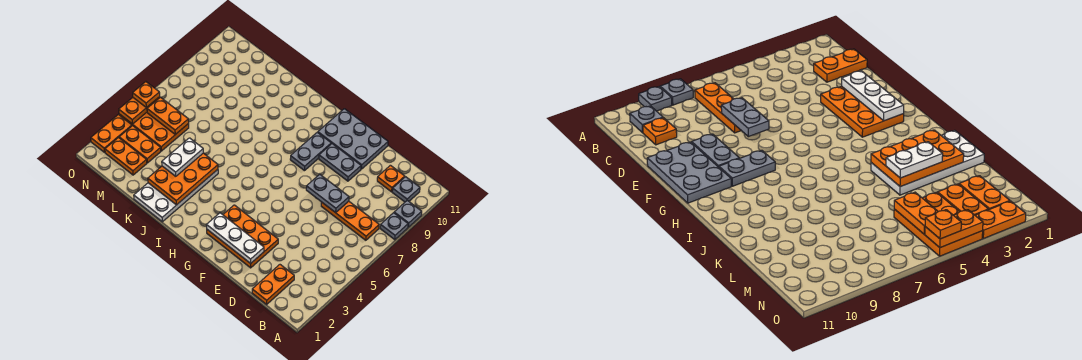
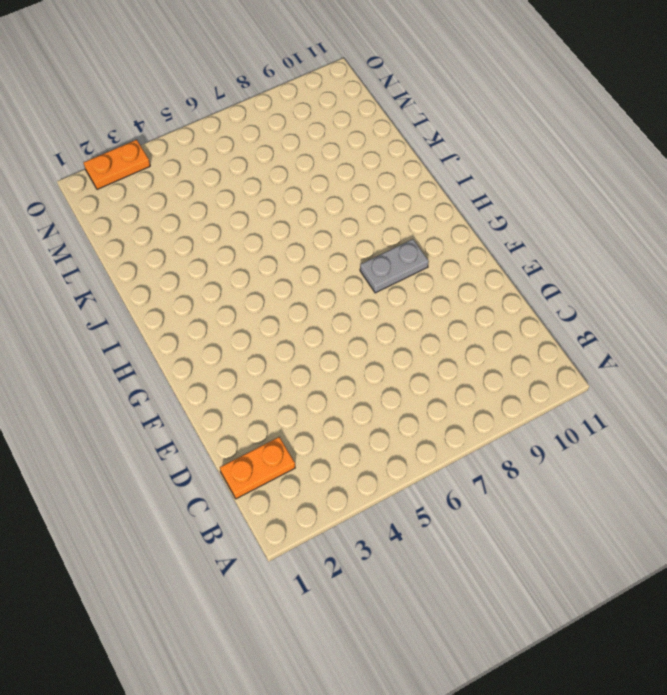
none -> grey plate A8 level 1
none -> grey plate A9 level 1
none -> orange plate B7:D7 level 1

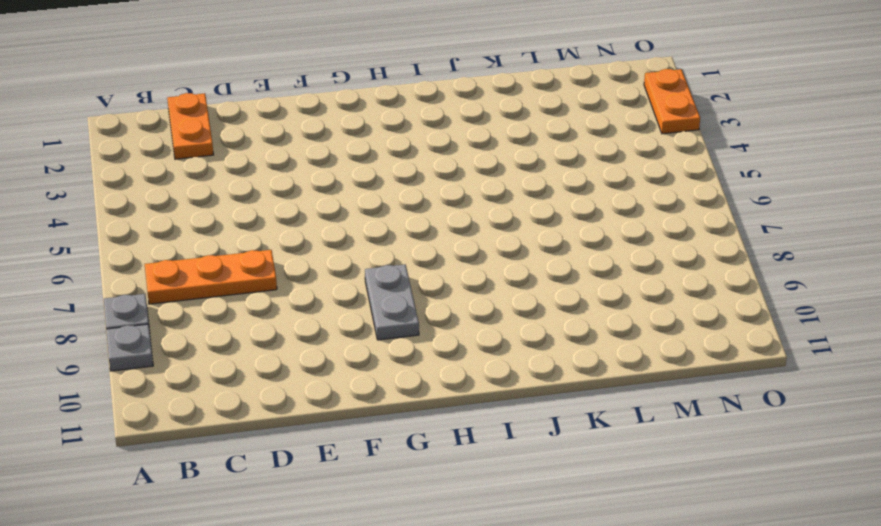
none -> grey plate B10 level 1
none -> orange plate C10 level 1
none -> orange plate E2:G3 level 1

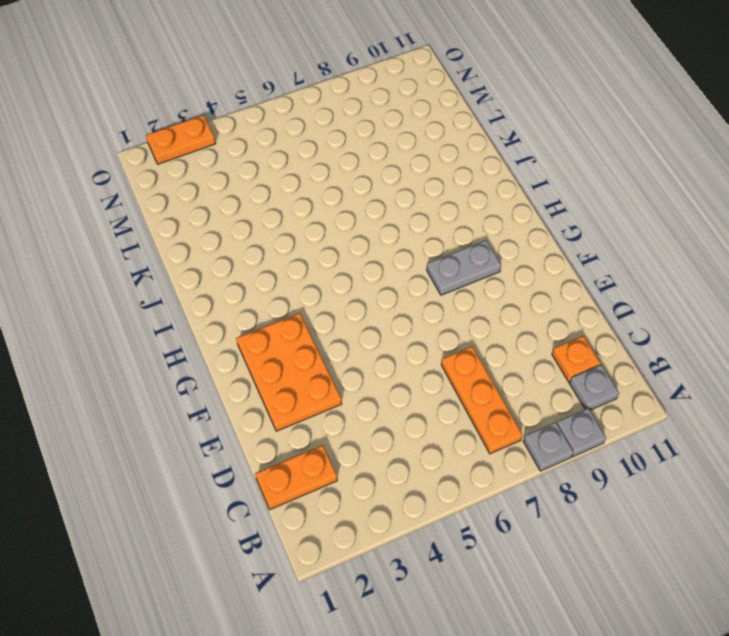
none -> grey plate E9:F9 level 1
none -> grey plate E10:G11 level 1
none -> white plate J1:K4 level 1

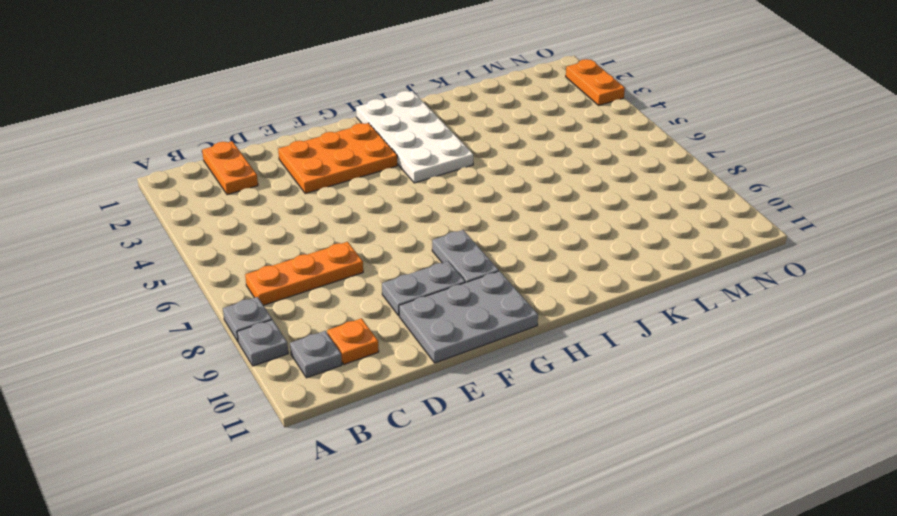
white plate H1:I4 level 1 -> white plate J1:K4 level 1
none -> orange plate M2:N2 level 1
none -> orange plate M3:N3 level 1
none -> orange plate M4:O5 level 1

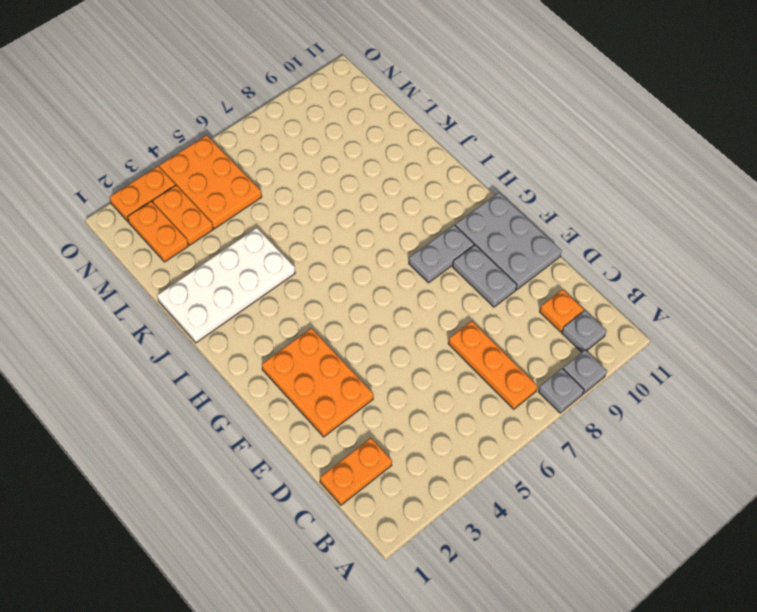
none -> grey plate D7:E7 level 2
none -> white plate E2:G2 level 2
none -> orange plate J2:K4 level 2

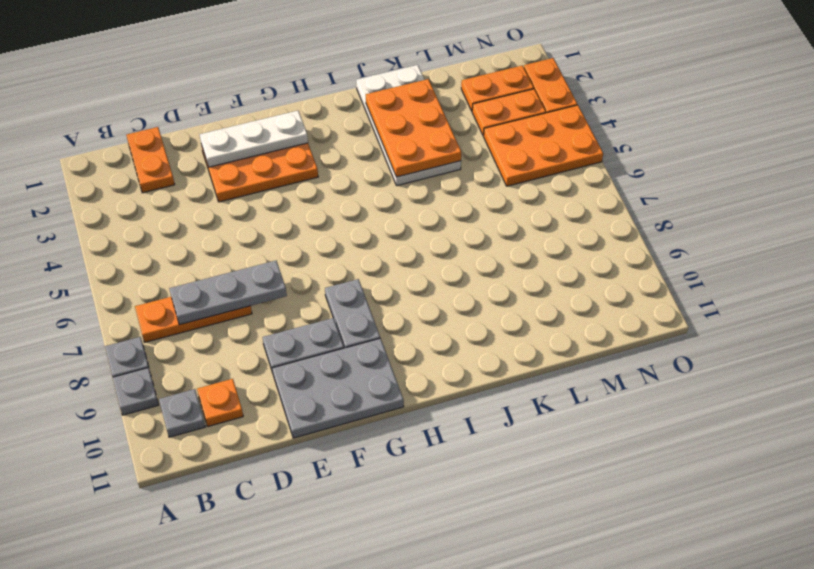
grey plate C7:E7 level 2 -> grey plate D7:E7 level 2
none -> orange plate M5:N5 level 2
none -> orange plate O4:O5 level 2
none -> white plate K3:K4 level 3

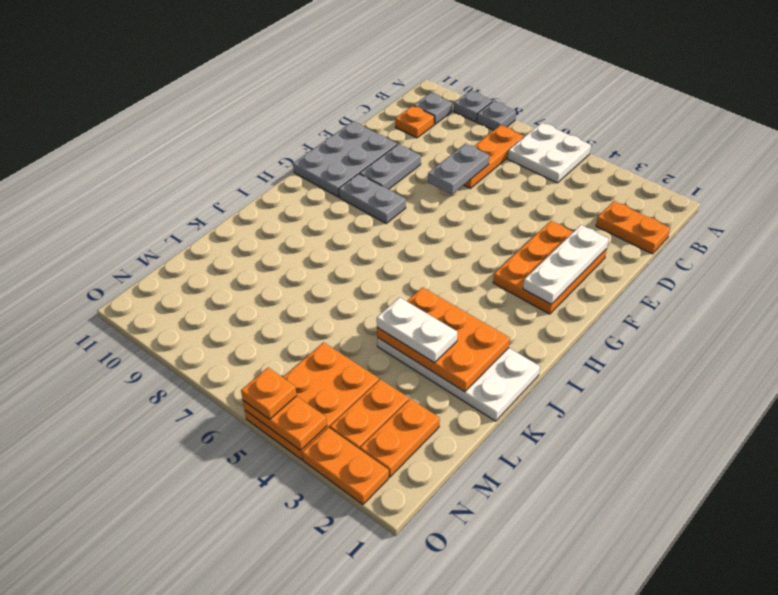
white plate A5:B6 level 1 -> none
none -> orange plate M5:N5 level 2

